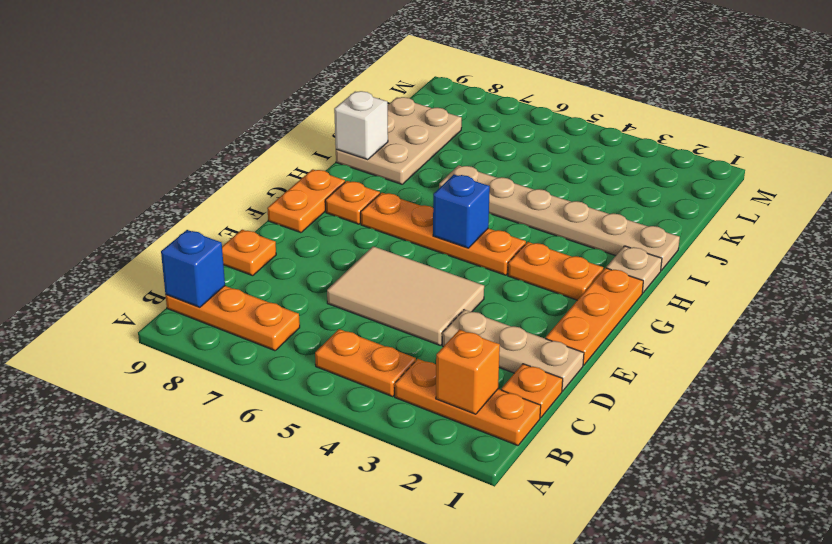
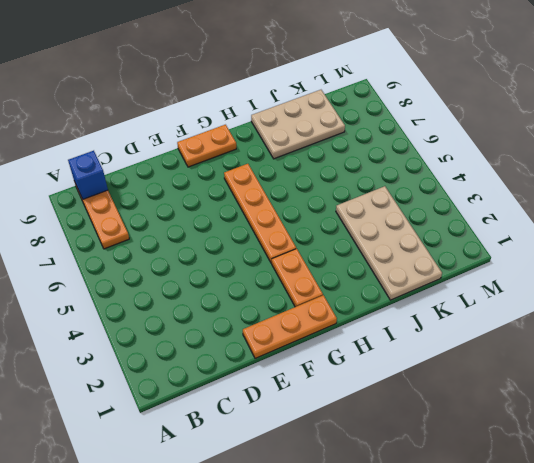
tan plate J1:K4 level 1 -> none
none -> orange plate B1:B3 level 1
none -> orange plate B4:B5 level 1
none -> orange plate C1 level 1

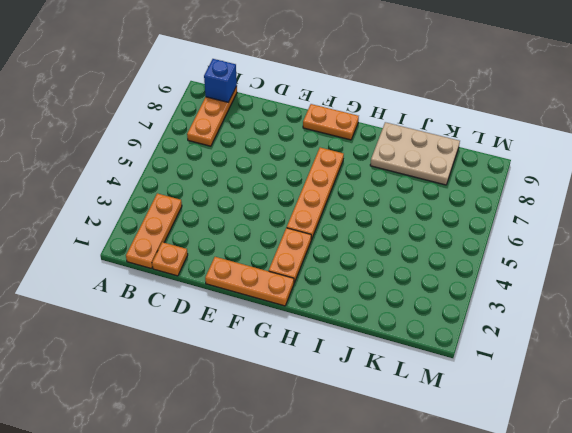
none -> orange plate B4:B5 level 1
none -> tan plate D1:D3 level 1
none -> tan tile D4:E6 level 1

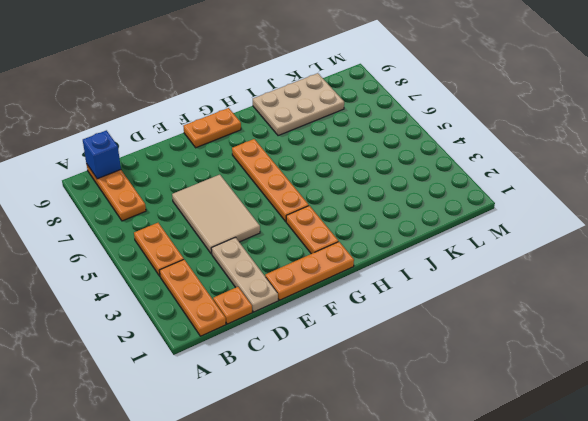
none -> orange plate D9 level 1
none -> orange plate G8 level 1
none -> tan plate H1 level 1

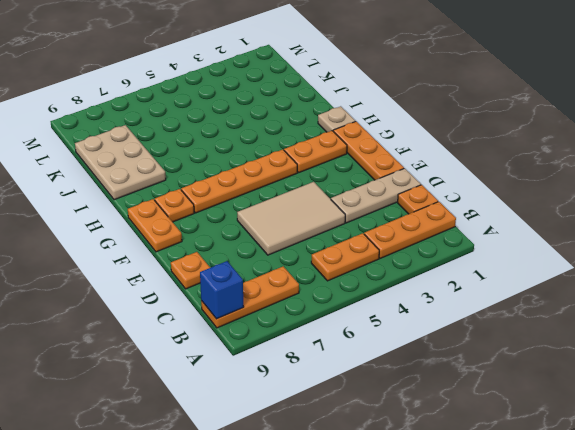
none -> tan plate I1:I6 level 1
none -> orange brick B2 level 2
none -> blue brick G5 level 2

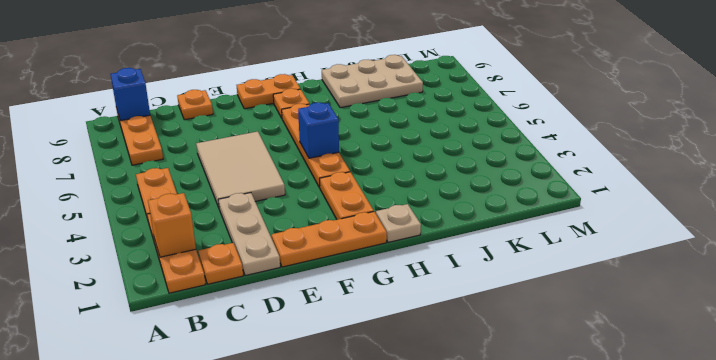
none -> tan plate I1:I6 level 1
none -> white brick I9 level 2

